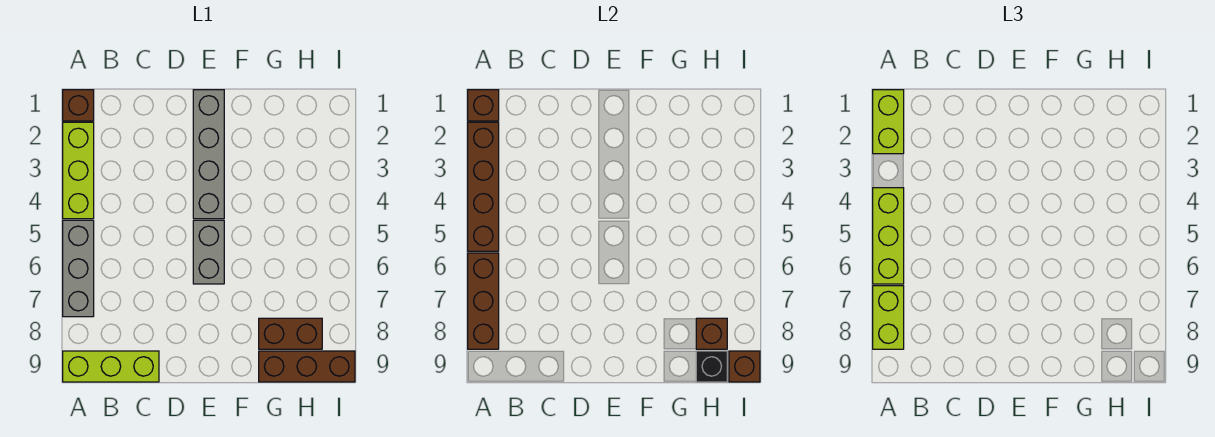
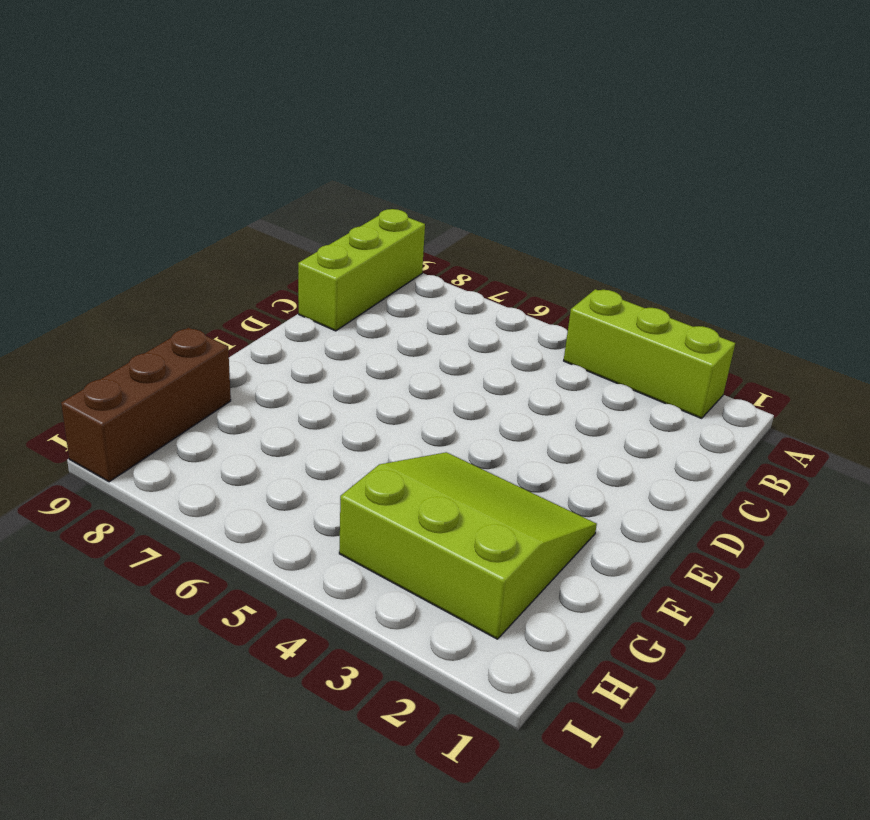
lime slope F2:H4 level 1 top H -> none
none -> brown brick A1 level 1
none -> grey brick A5:A7 level 1
none -> grey brick E1:E4 level 1

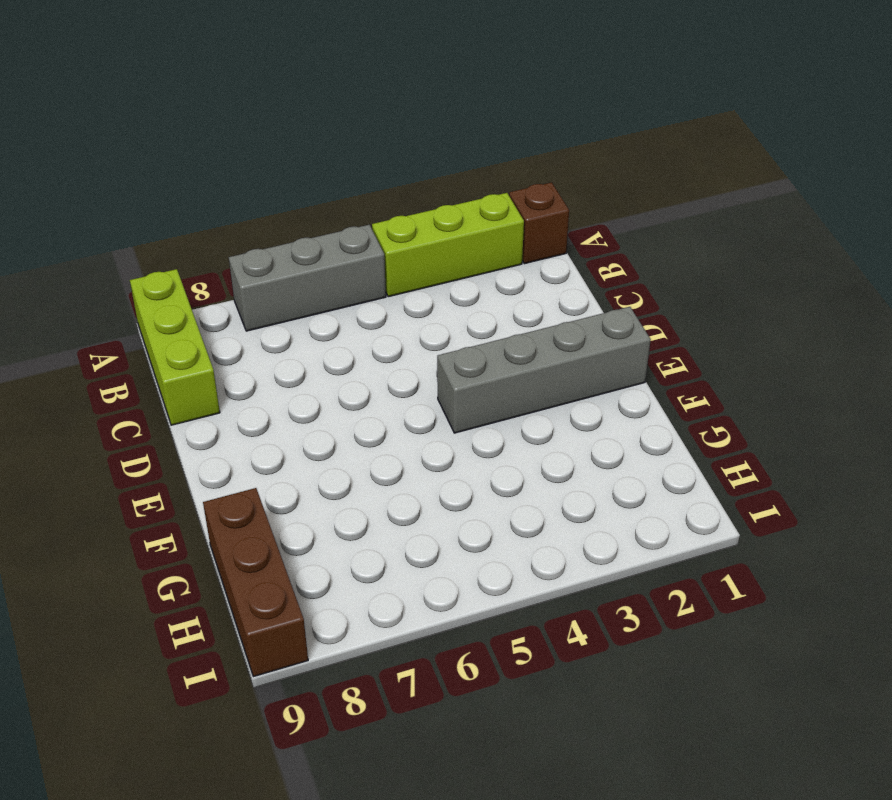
none -> grey brick E5:E6 level 1
none -> brown brick G8:H8 level 1
none -> brown brick A1 level 2

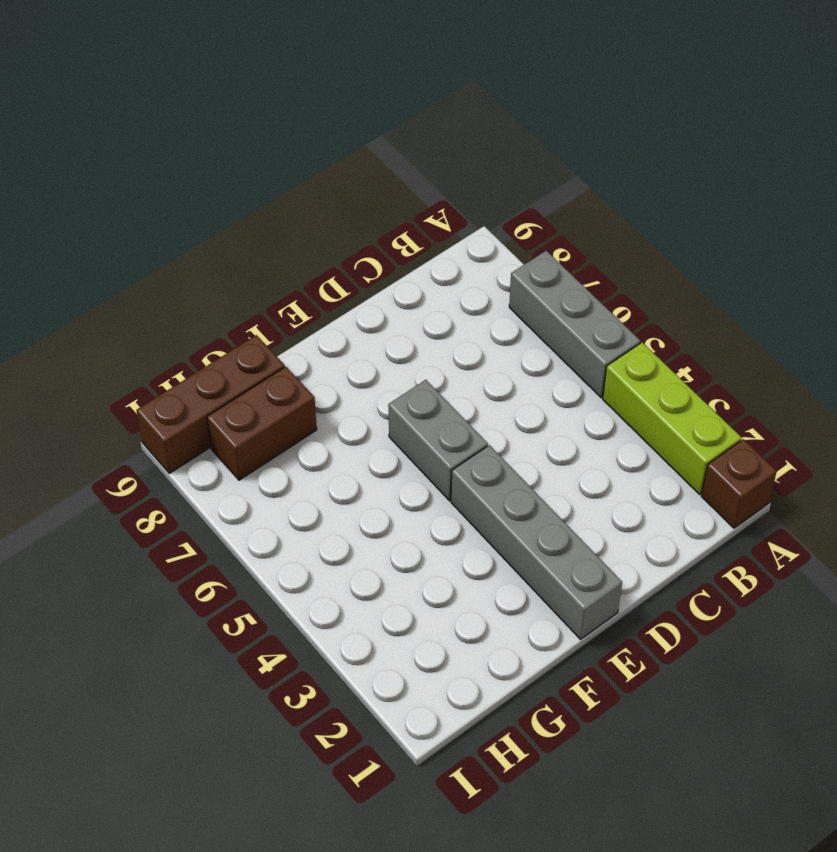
none -> lime brick A9:C9 level 1
none -> brown brick A1 level 2
none -> brown brick A2:A5 level 2

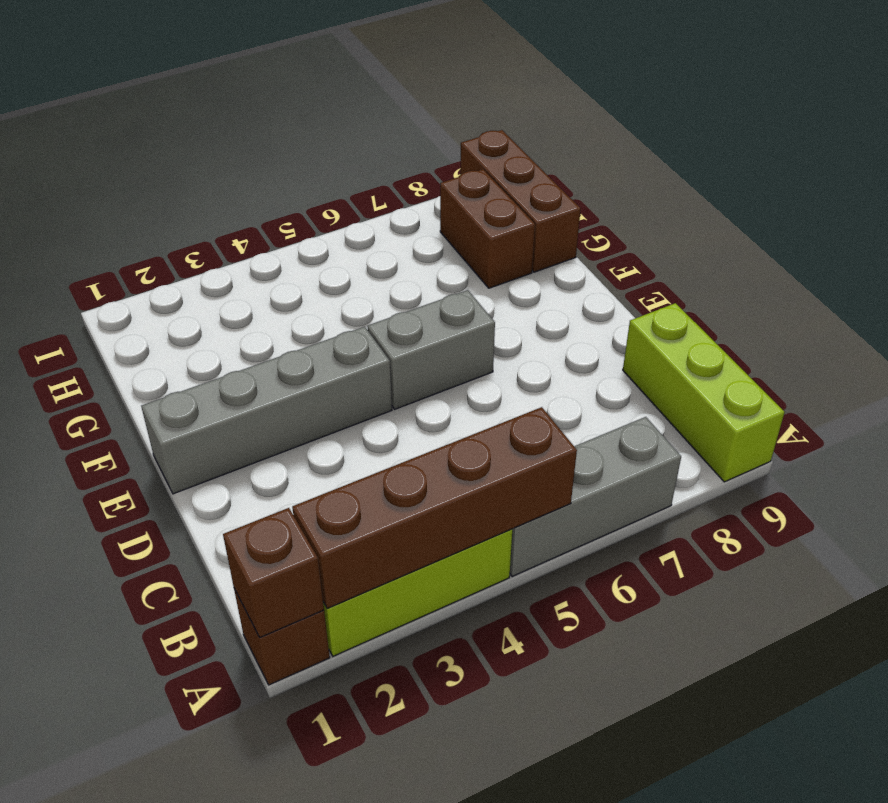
none -> brown brick A6:A8 level 2
none -> brown brick H8 level 2
none -> black brick H9 level 2

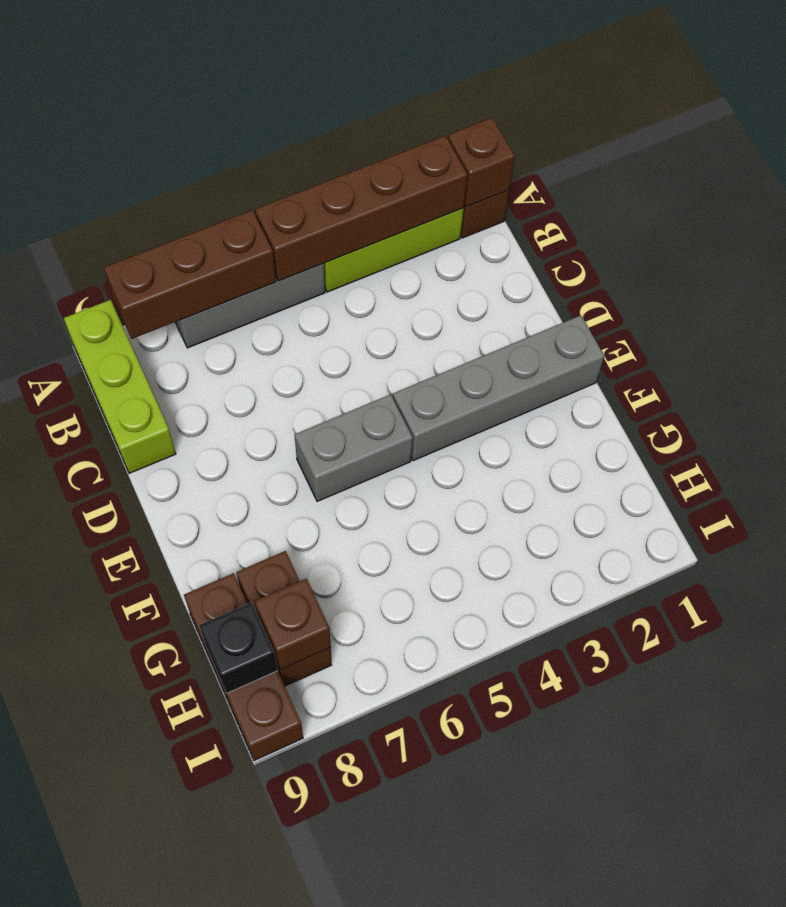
none -> brown brick I9 level 2
none -> lime brick A1:A2 level 3
none -> lime brick A4:A6 level 3

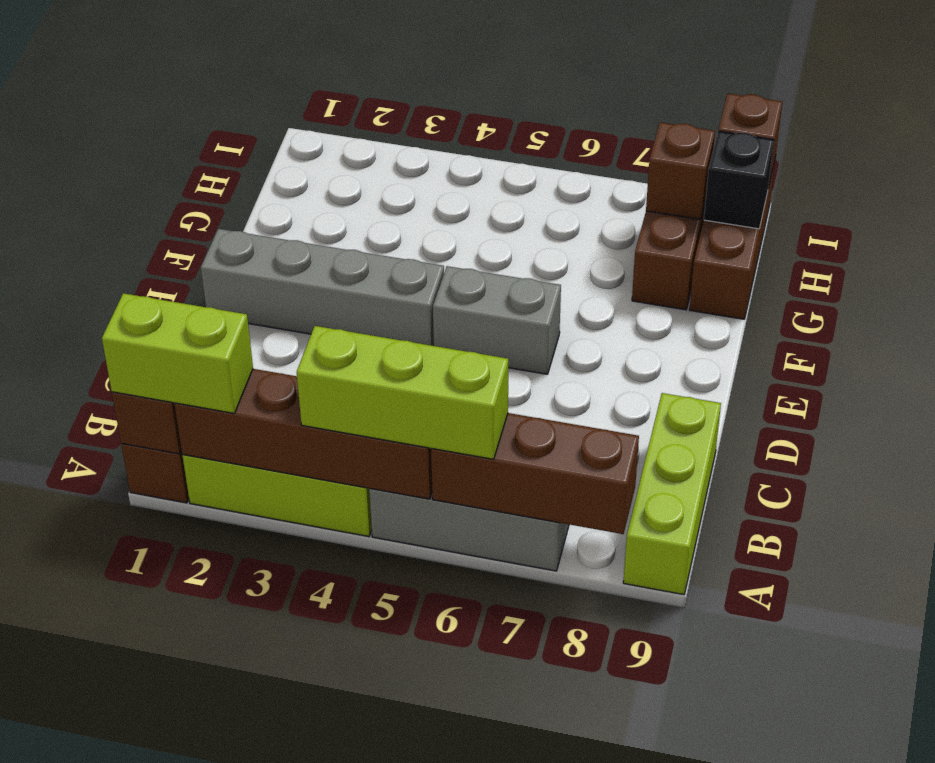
none -> lime brick A7:A8 level 3

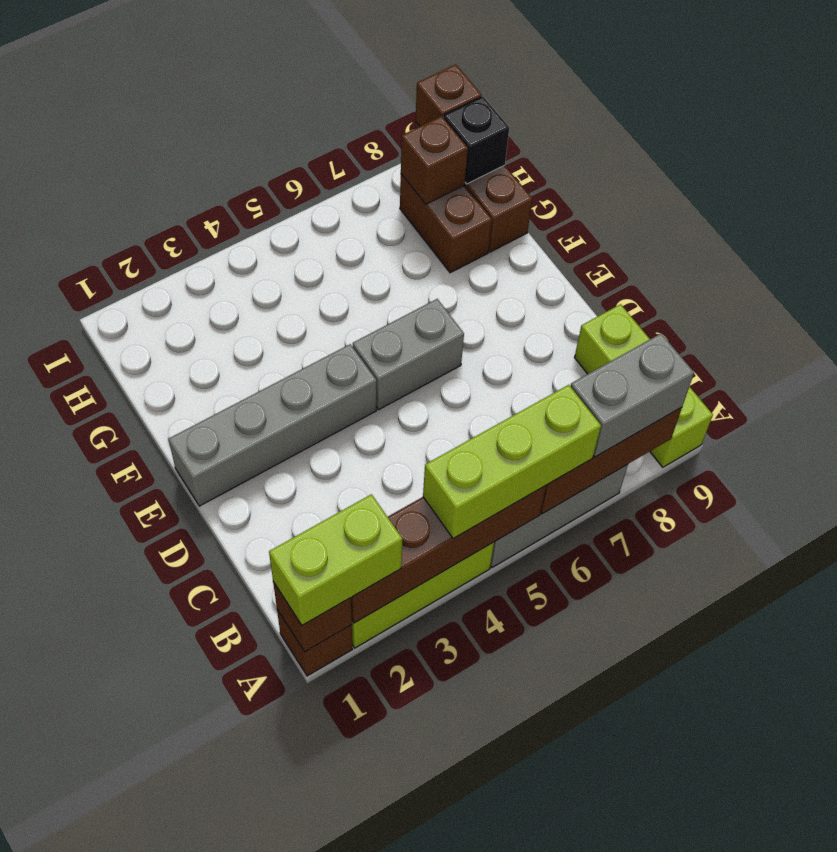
grey brick A7:A8 level 3 -> lime brick A7:A8 level 3

